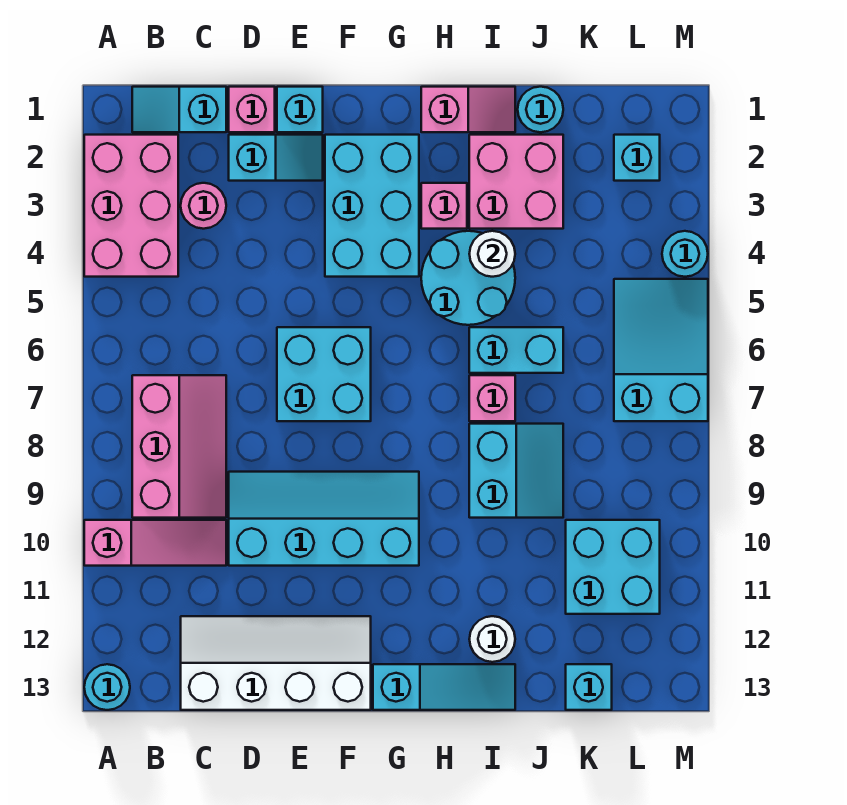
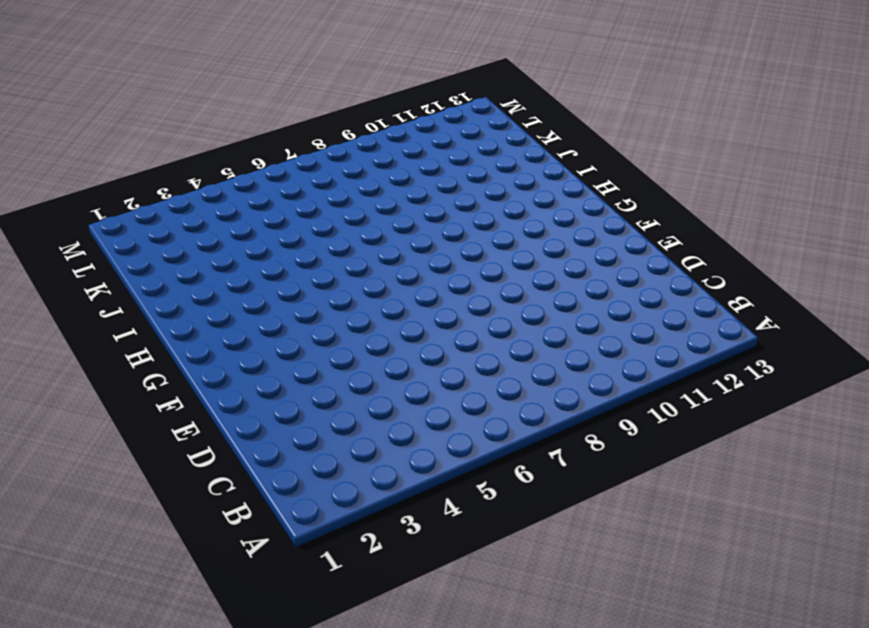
none -> pink brick A2:B4 level 1
none -> pink slope A10:C10 level 1 top A
none -> cyan round brick A13 level 1

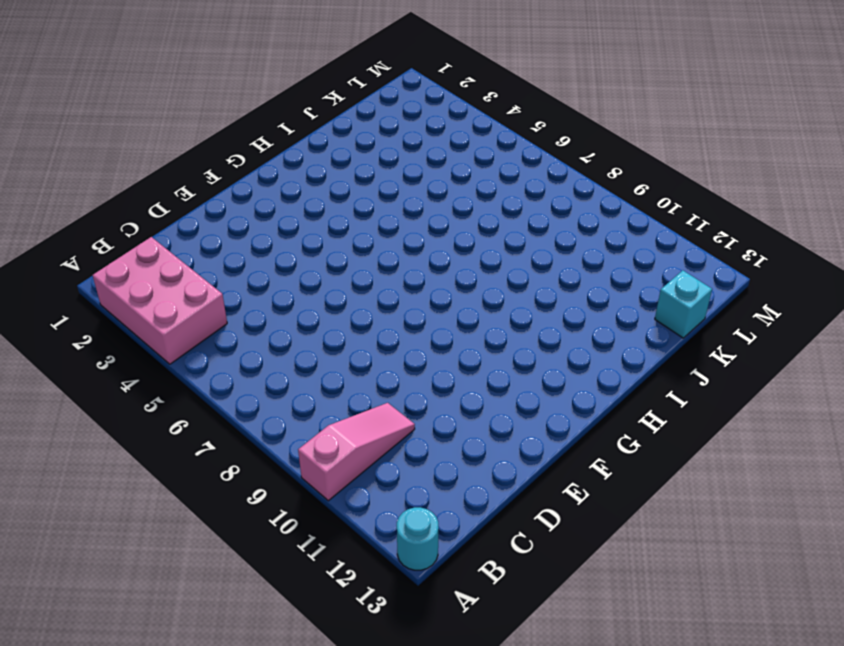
none -> cyan slope B1:C1 level 1 top C
none -> pink slope B7:C9 level 1 top B
none -> pink round brick C3 level 1

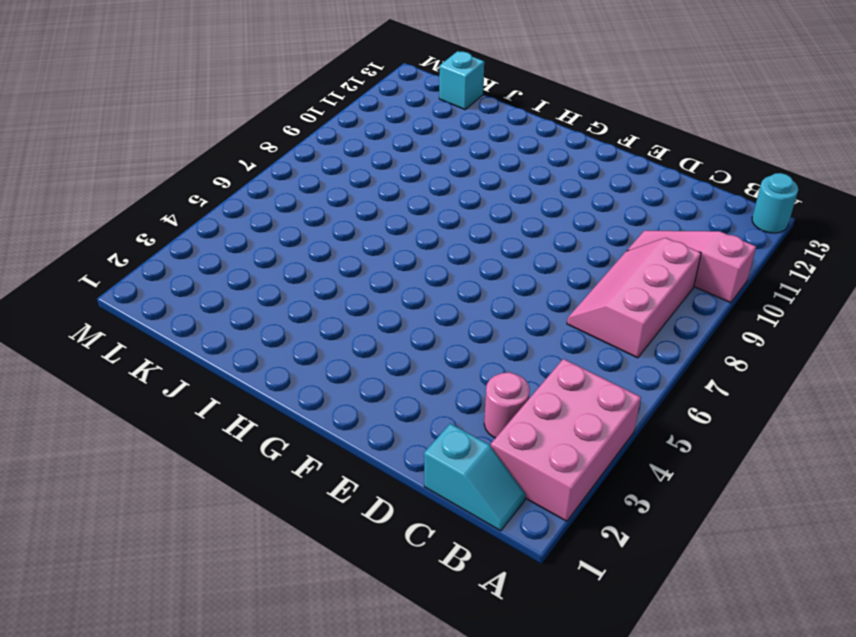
none -> white slope C12:F13 level 1 top 13
none -> pink brick D1 level 1
none -> cyan slope D2:E2 level 1 top D

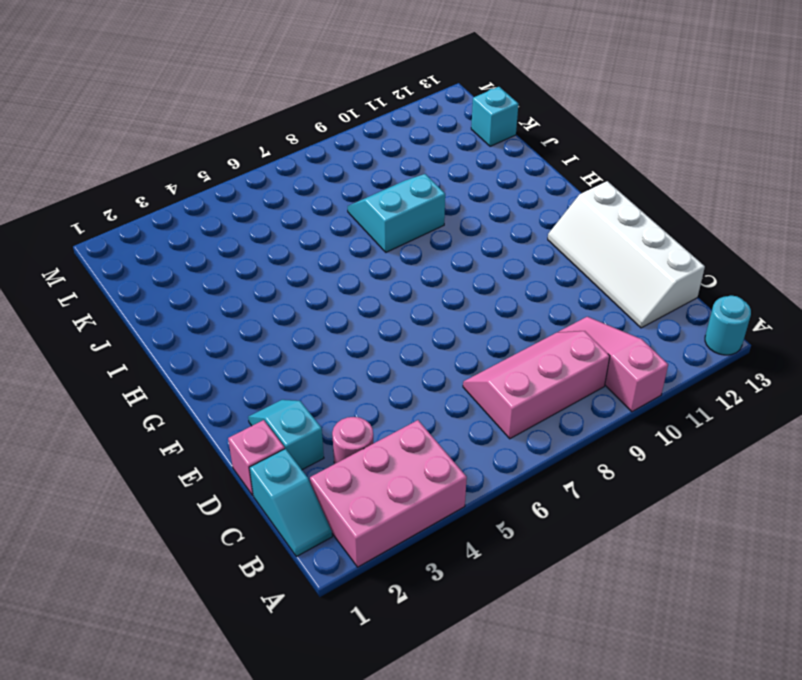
none -> cyan slope D9:G10 level 1 top 10
none -> cyan brick E1 level 1
none -> cyan brick E6:F7 level 1

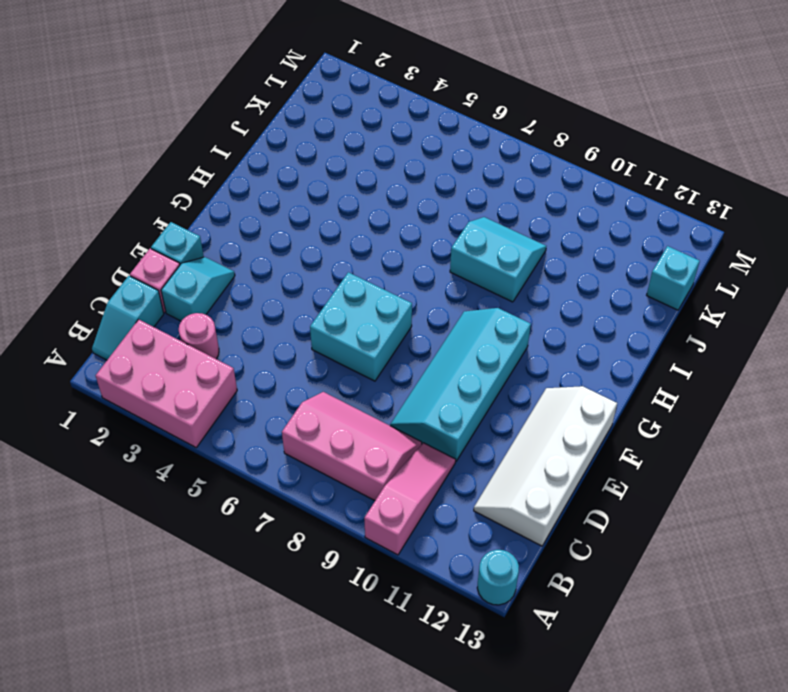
none -> cyan brick F2:G4 level 1
none -> cyan slope G13:I13 level 1 top G
none -> pink slope H1:I1 level 1 top H

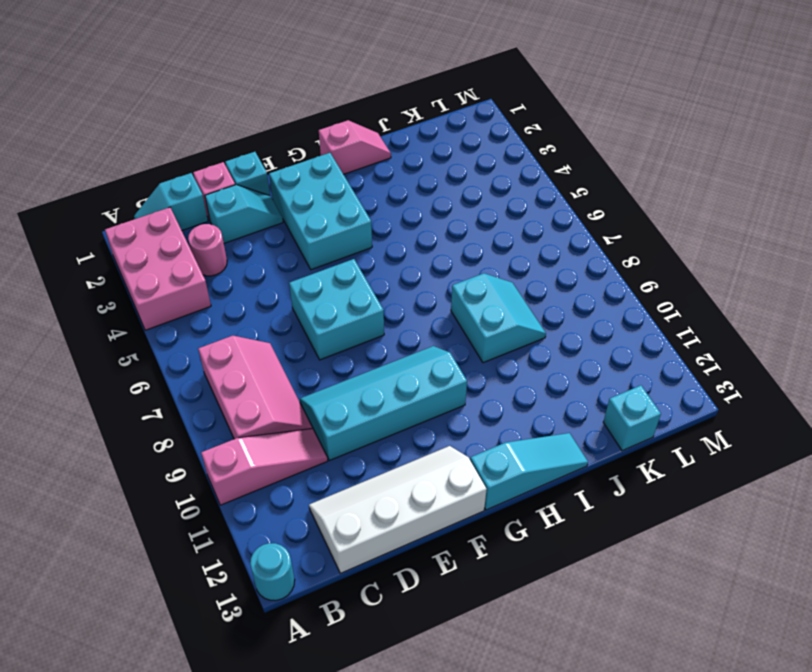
none -> pink brick H3 level 1
none -> cyan round brick H4:I5 level 1
none -> pink brick I2:J3 level 1

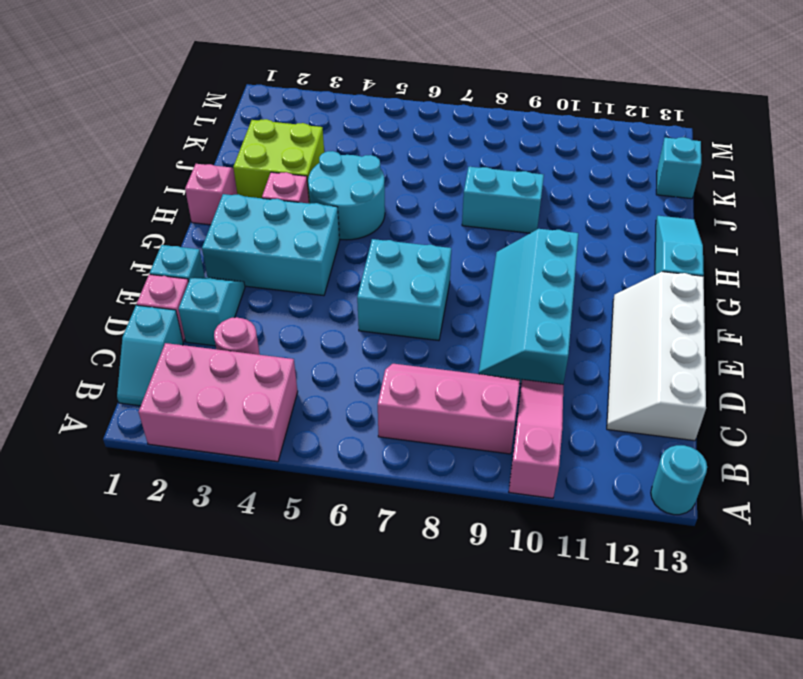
lime brick I2:J3 level 1 -> pink brick I2:J3 level 1
none -> cyan brick I6:J6 level 1
none -> pink brick I7 level 1
none -> white round brick I12 level 1

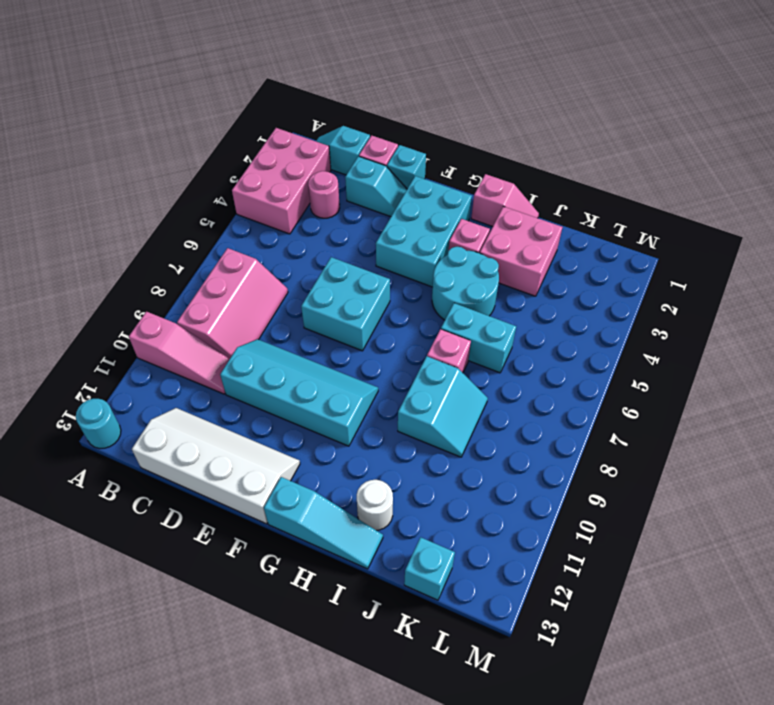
none -> cyan round brick J1 level 1
none -> cyan brick K10:L11 level 1
none -> cyan brick L2 level 1

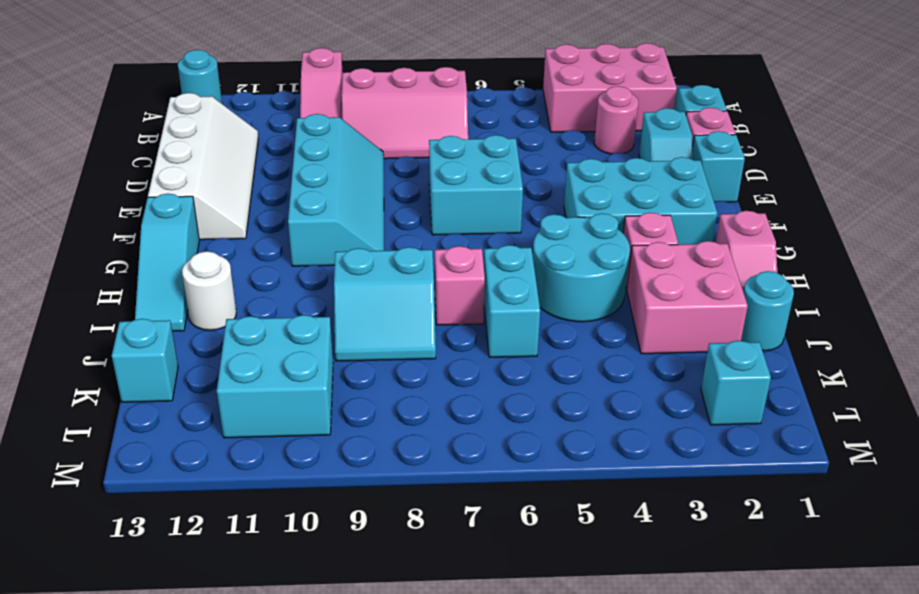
none -> cyan slope L5:M7 level 1 top 7
none -> cyan round brick M4 level 1
none -> white round brick I4 level 2

